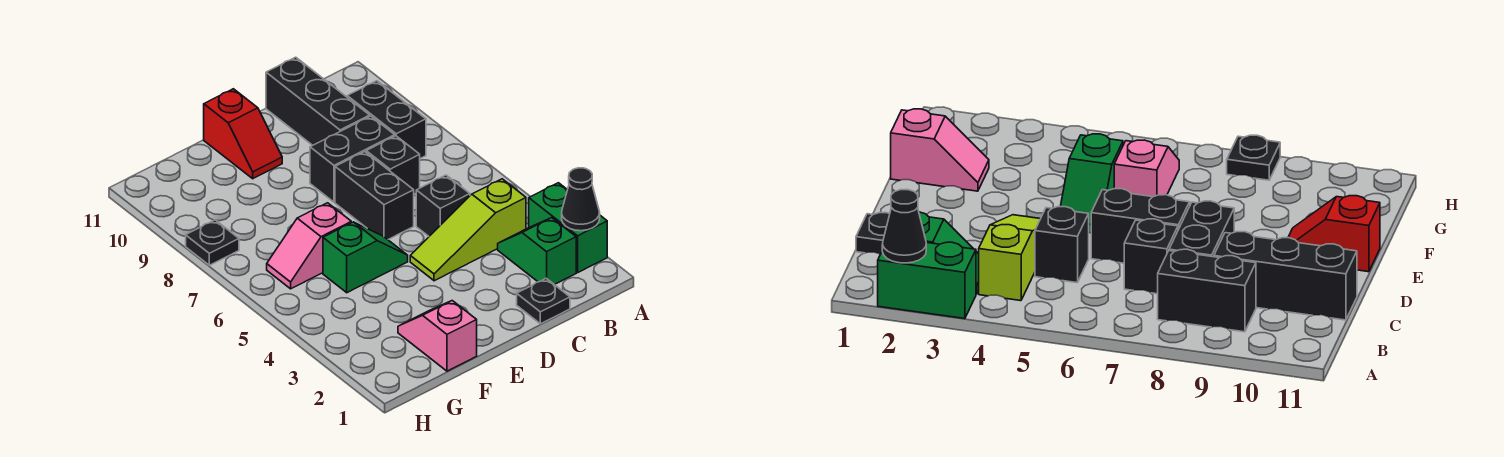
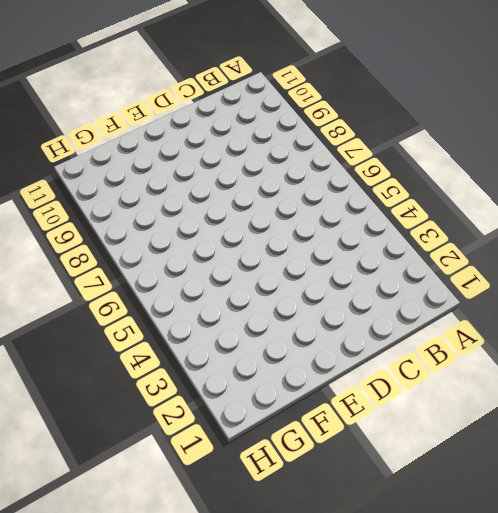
none -> green brick A2:A3 level 1
none -> green slope B2:B3 level 1 top 2
none -> lime slope B4:D4 level 1 top B

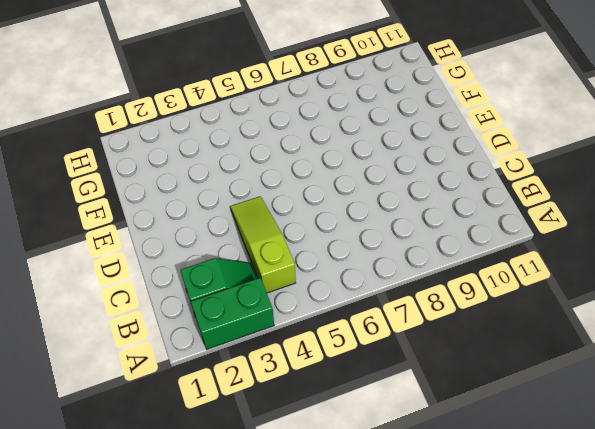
none -> black brick B8:B9 level 1
none -> black plate C1 level 1
none -> black brick C5 level 1

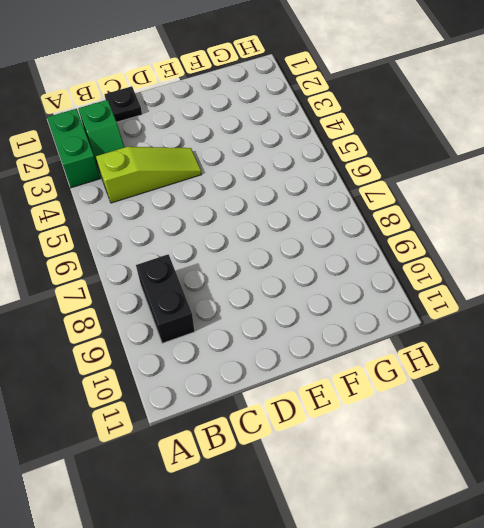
none -> black brick C5 level 1
none -> black brick C7 level 1
none -> black brick C8:D8 level 1

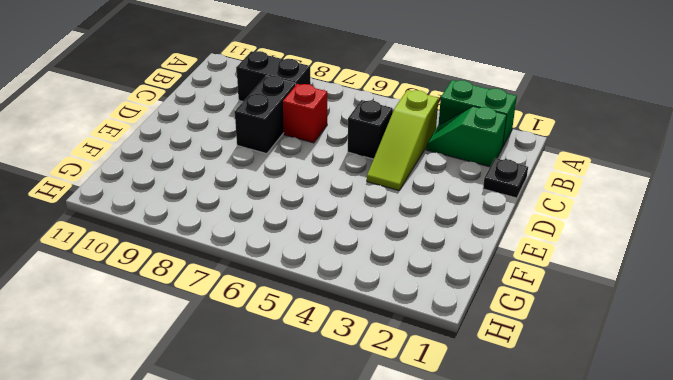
red brick C7 level 1 -> black brick C7 level 1
none -> black brick C9:C11 level 1
none -> black brick D6:D7 level 1
none -> green slope E5:F5 level 1 top F

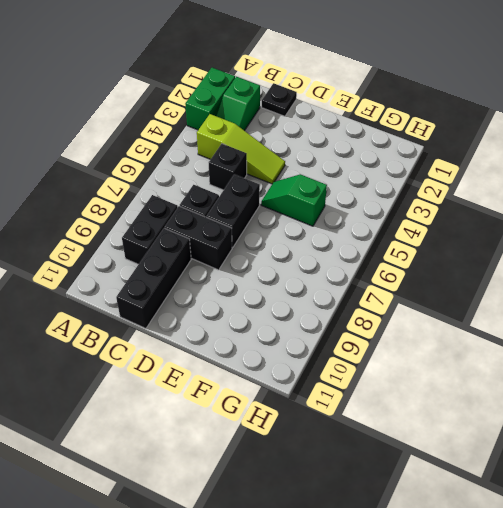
none -> red slope E10:E11 level 1 top 11
none -> pink slope F1:F2 level 1 top 1
none -> pink slope F6:G6 level 1 top F

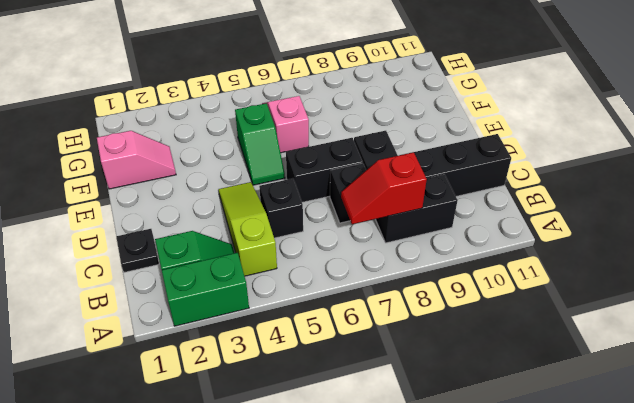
red slope B7:B8 level 2 top 8 -> red slope E10:E11 level 1 top 11
none -> black plate H8 level 1
none -> black cone A2 level 2

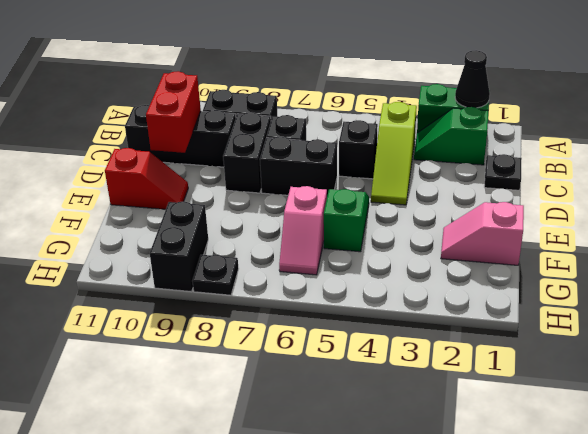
red brick C10:D10 level 2 -> none
black brick G9:H9 level 1 -> none

